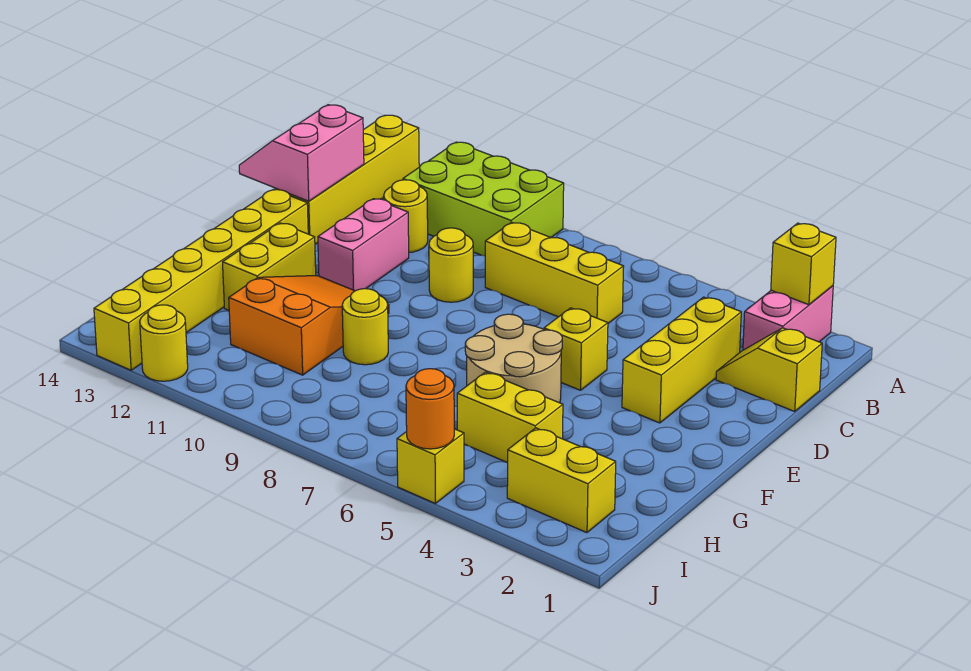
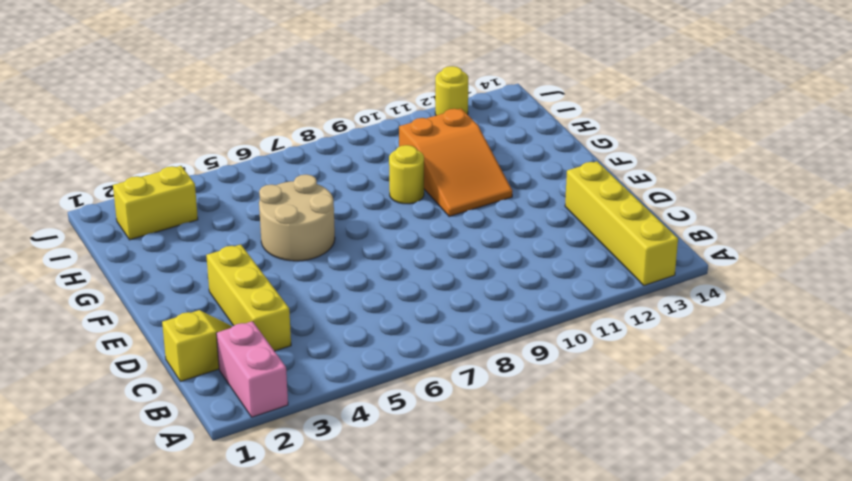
none -> lime brick A9:B11 level 1
none -> yellow brick C6:C8 level 1
none -> yellow round brick C11 level 1

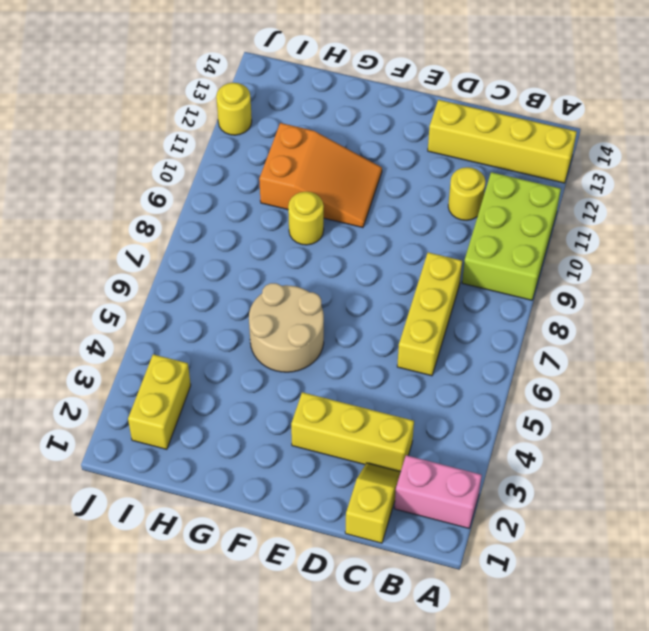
none -> yellow round brick D9 level 1
none -> pink brick D11:E11 level 1
none -> yellow brick E5 level 1

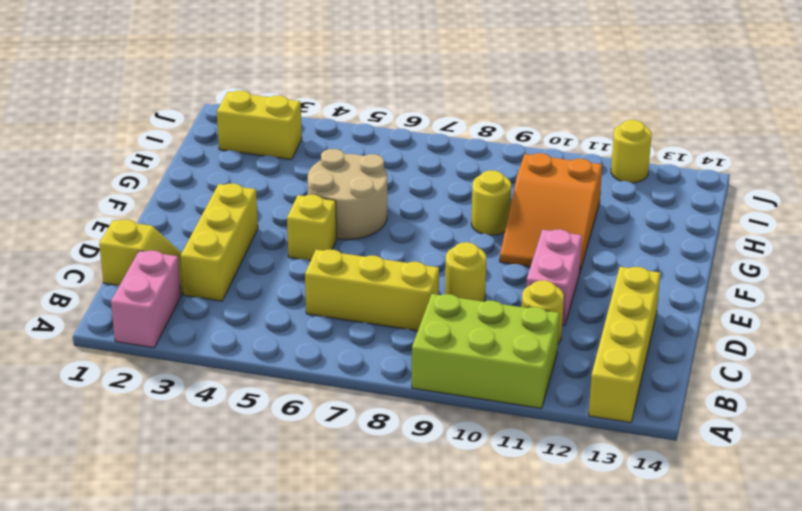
none -> yellow brick E13:J13 level 1
none -> yellow brick F12:G12 level 1
none -> yellow brick H4:H5 level 1

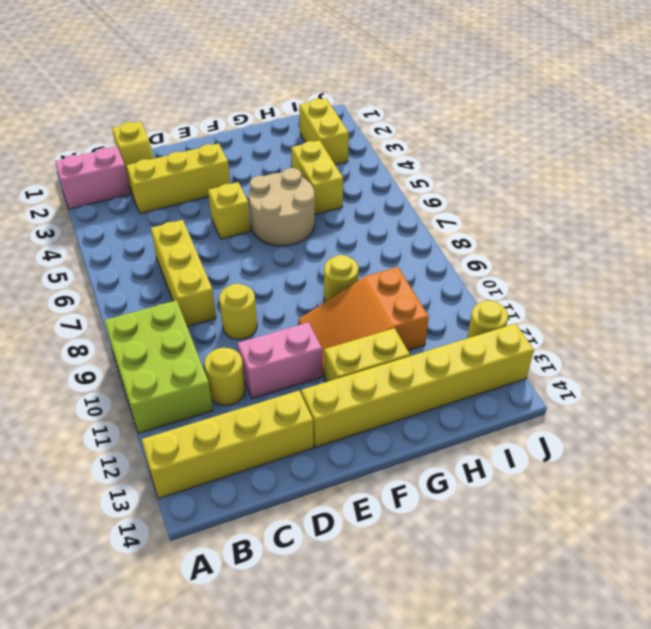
none -> yellow brick J5 level 1
none -> yellow brick A2 level 2
none -> pink slope C13:D14 level 2 top 13

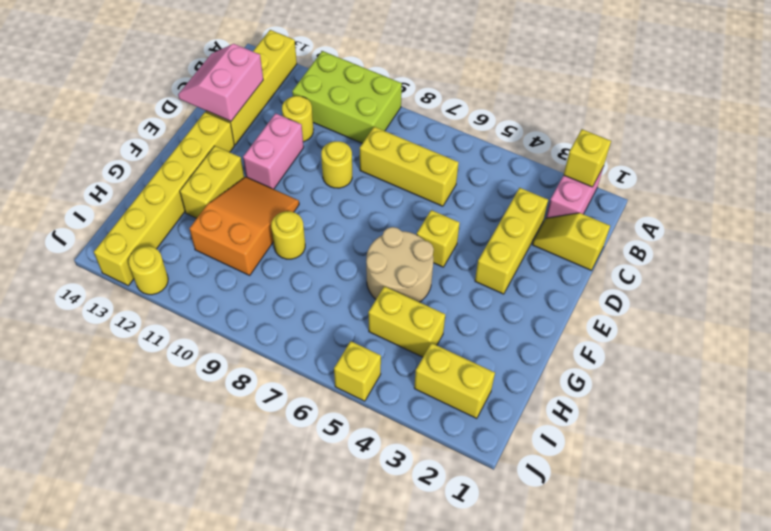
none -> orange round brick J5 level 2

